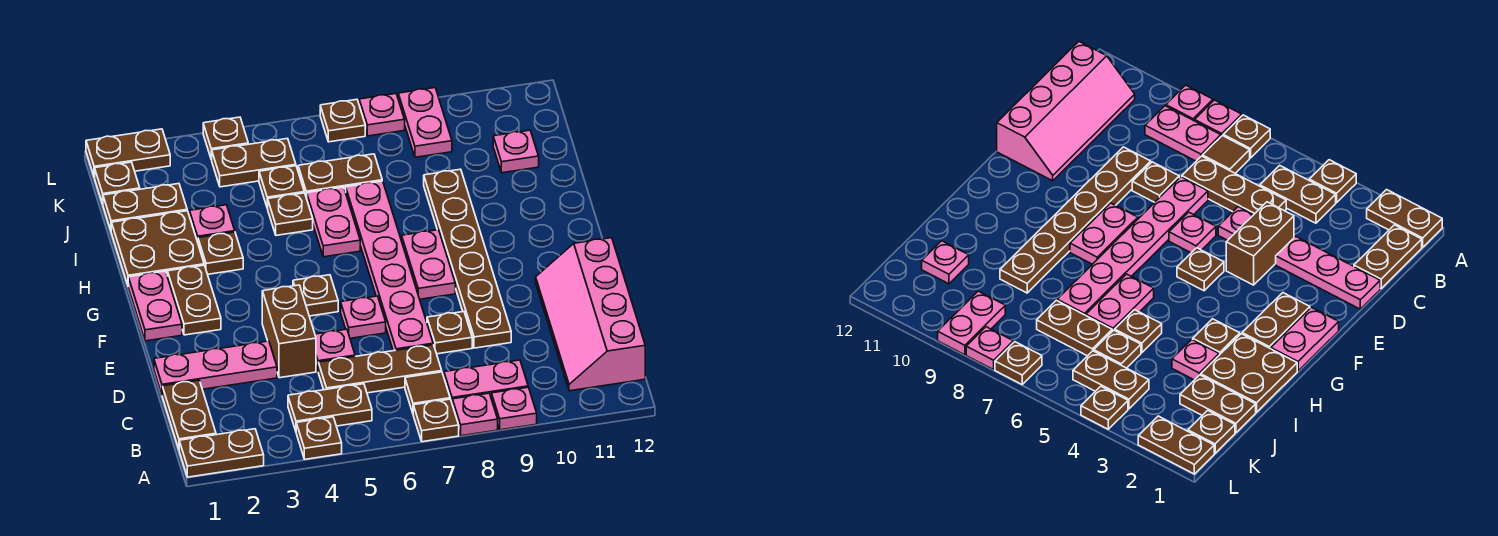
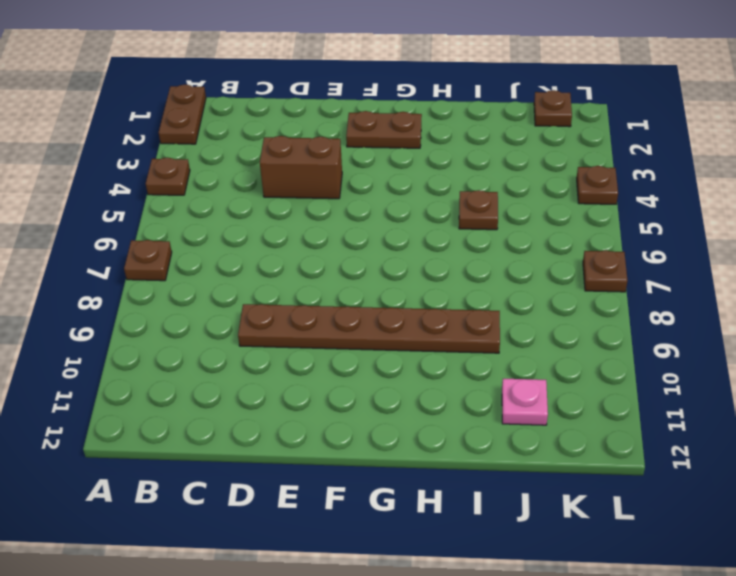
none -> pink plate A8 level 1
none -> pink plate A9 level 1
none -> brown plate B1:C1 level 1
none -> brown plate B4:B5 level 1

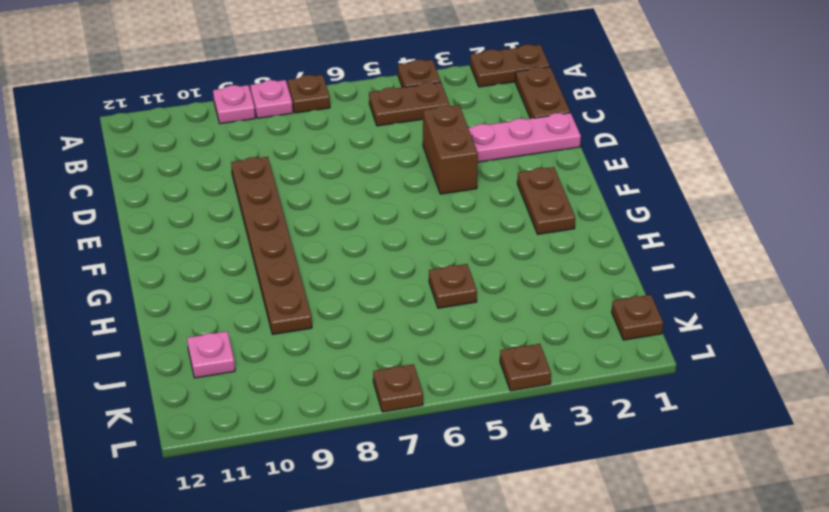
none -> brown tile B7 level 1
none -> pink plate B8:B9 level 1
none -> pink slope B11:E12 level 1 top 12
none -> brown plate C5:C7 level 1

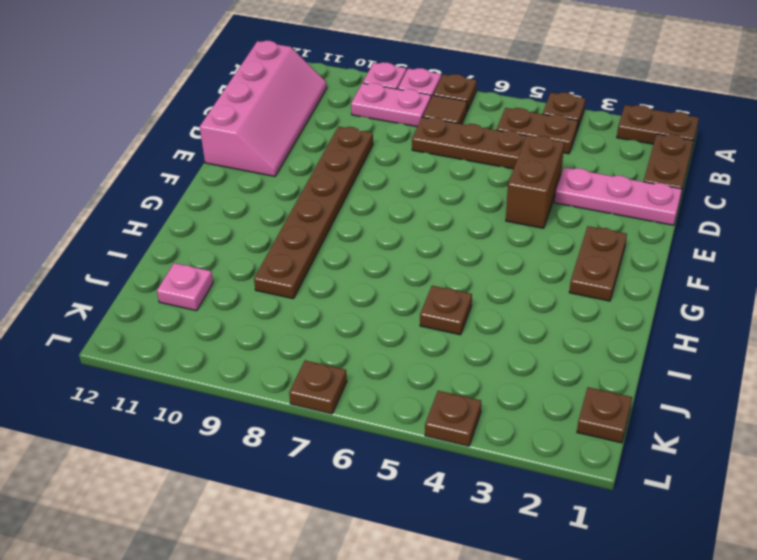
none -> pink plate D5 level 1
none -> pink plate D7:I7 level 1
none -> brown plate D8 level 1
none -> pink plate E6 level 1

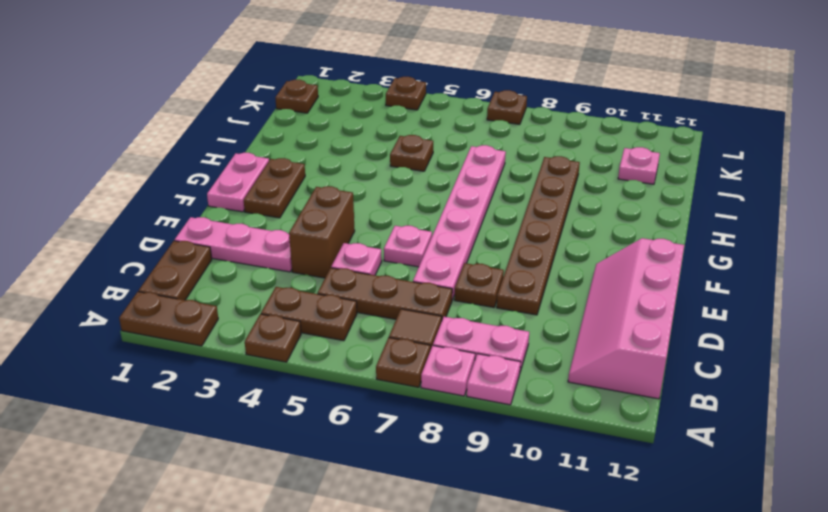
none -> brown plate F5 level 1
none -> pink plate F8:G8 level 1
none -> brown plate H1:I2 level 1
none -> brown plate H3 level 1

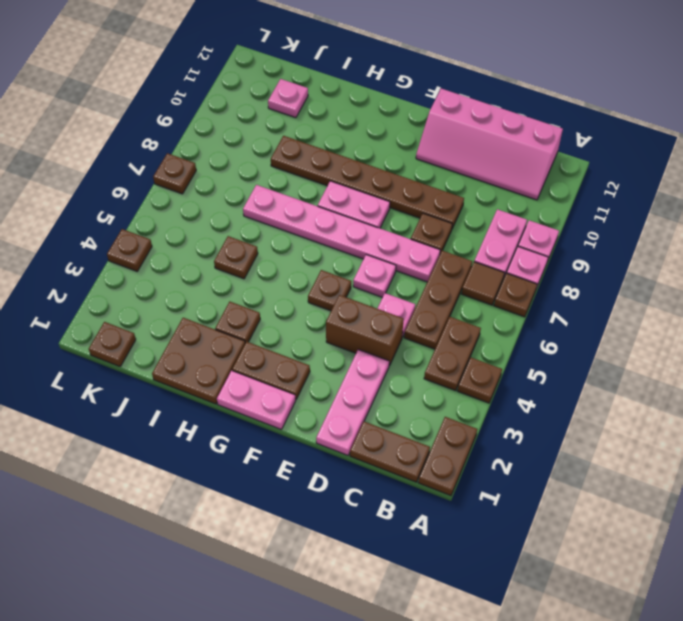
none -> pink plate H6:I6 level 1
none -> pink plate I3 level 1
none -> brown plate J1:J2 level 1
none -> brown plate J5 level 1

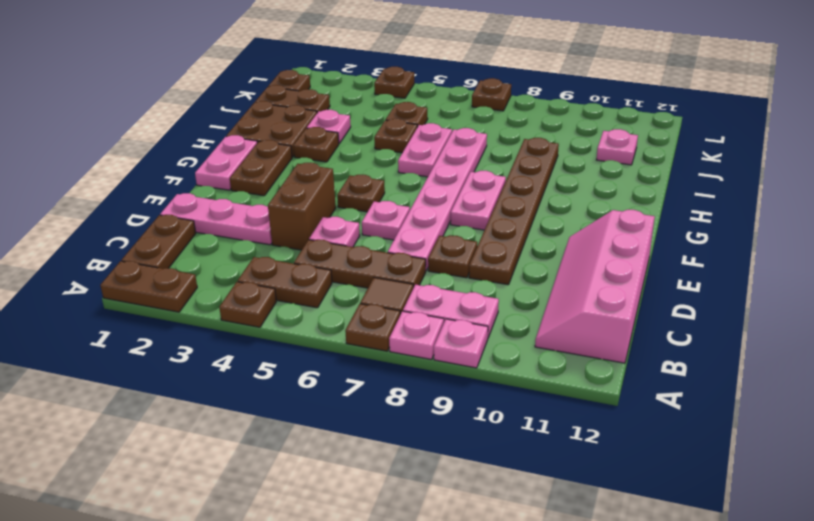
none -> brown plate J6:J7 level 1
none -> brown plate K4:K5 level 1
none -> pink plate K9:L9 level 1
none -> brown plate L1:L2 level 1

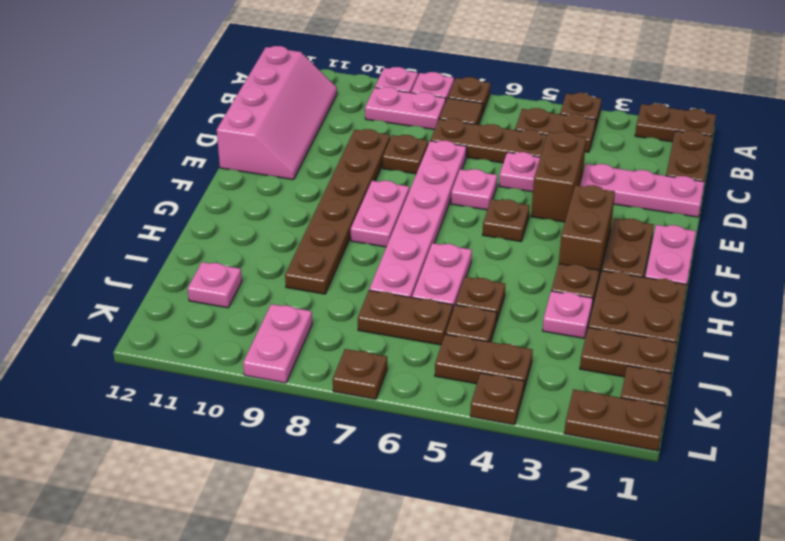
brown brick F3:G3 level 1 -> none
none -> pink plate L8 level 1

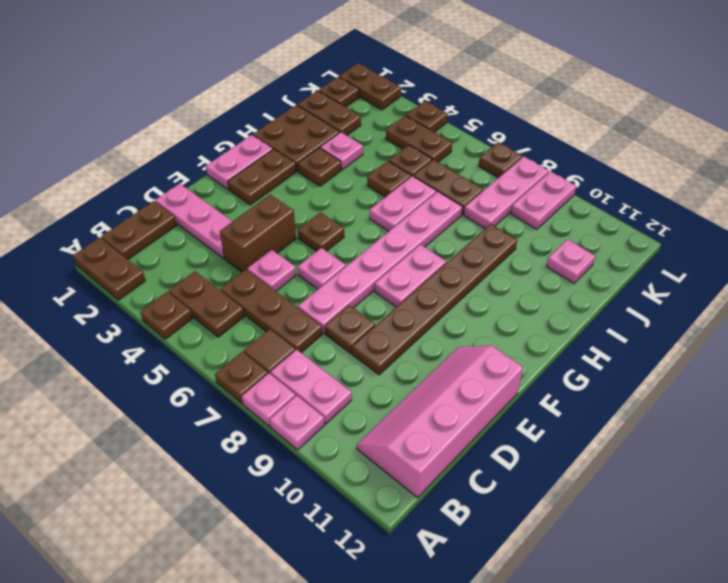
pink plate J8:L8 level 1 -> pink plate L8 level 1

